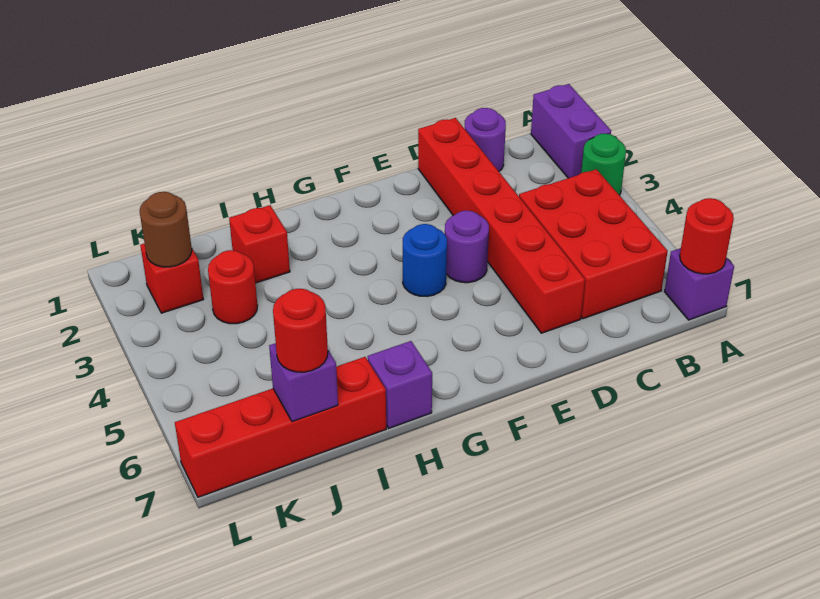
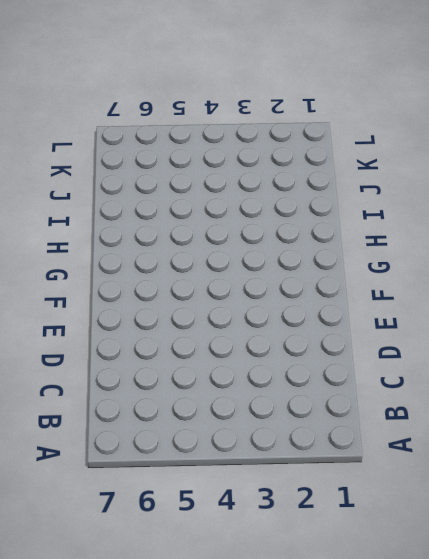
none -> purple brick A1:A2 level 1
none -> green round brick A3 level 1
none -> purple brick A7 level 1

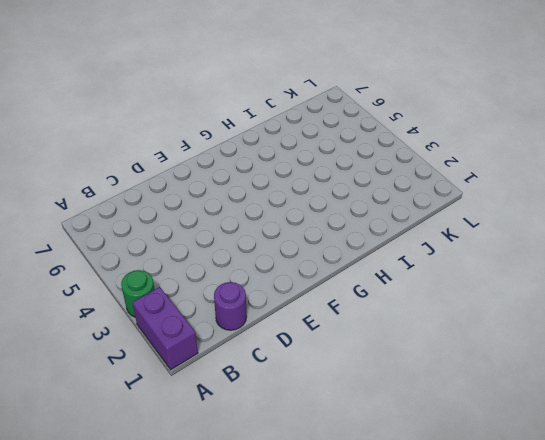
none -> purple brick A7 level 1
none -> red brick B4:C6 level 1
none -> red brick D1:D6 level 1

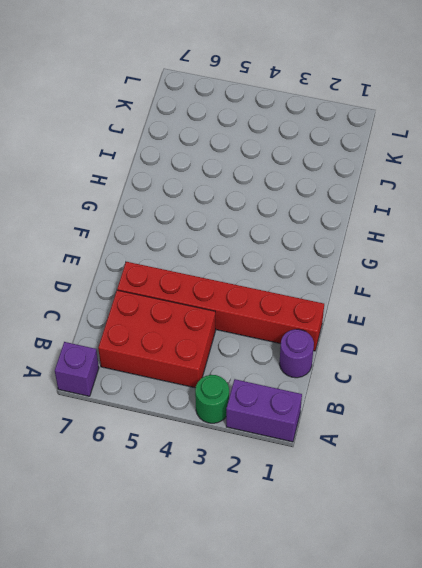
none -> purple round brick E4 level 1
none -> blue round brick F4 level 1
none -> purple brick H7 level 1

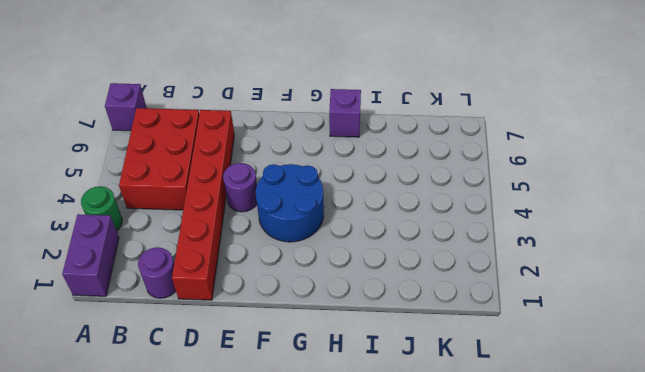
blue round brick F3:G4 level 1 -> blue round brick F4 level 1
none -> red brick I2 level 1
none -> red brick I7:L7 level 1
none -> red round brick J3 level 1

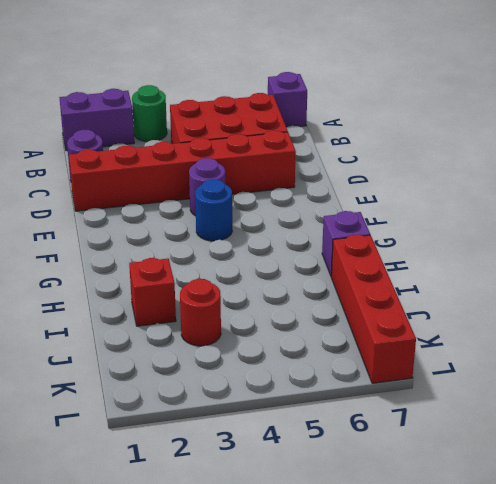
none -> red brick K2 level 1
none -> red round brick A7 level 2
none -> purple brick J7 level 2

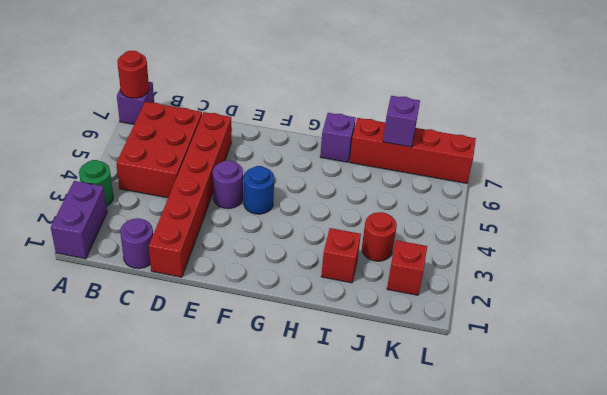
none -> brown round brick K2 level 2
none -> red round brick J7 level 3

